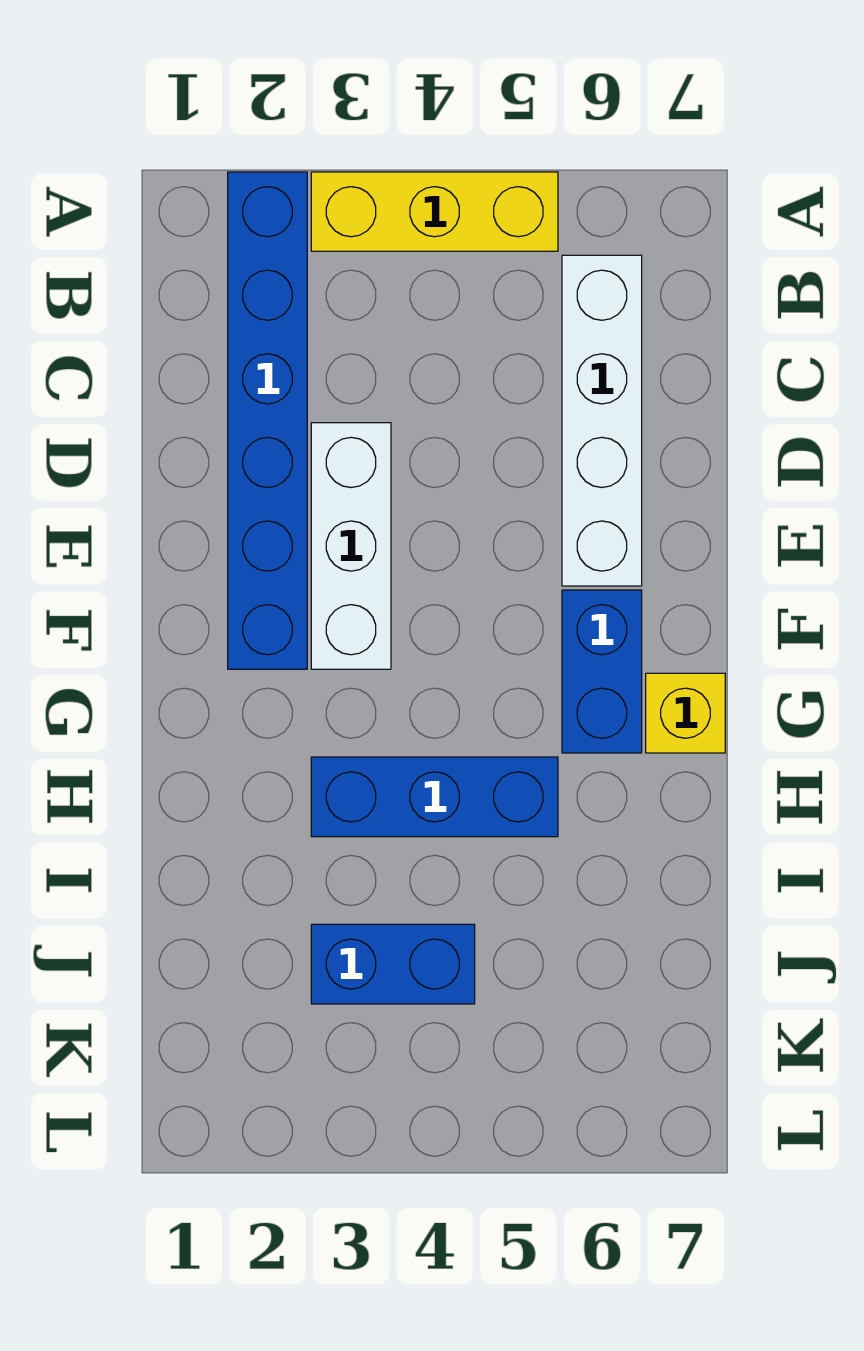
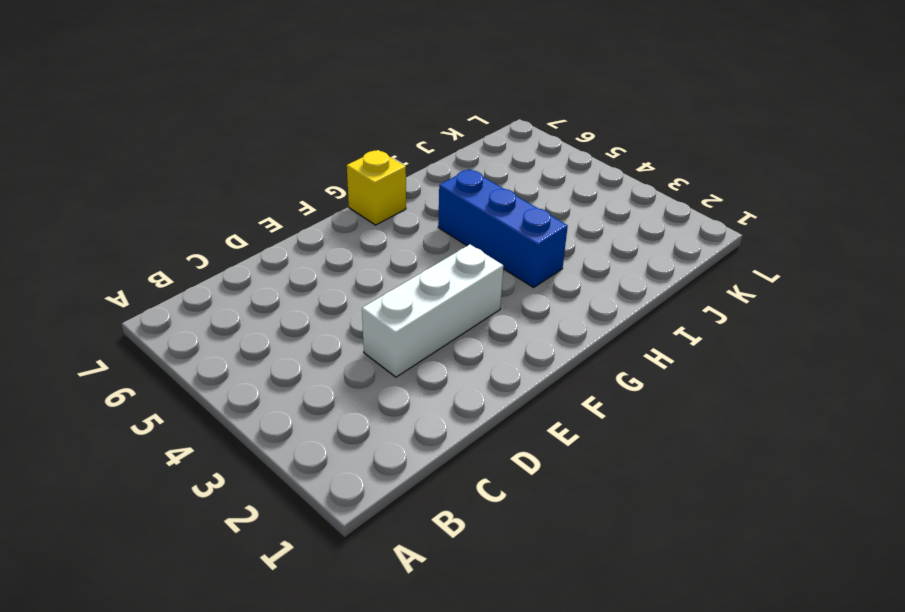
none -> blue brick A2:F2 level 1
none -> yellow brick A3:A5 level 1

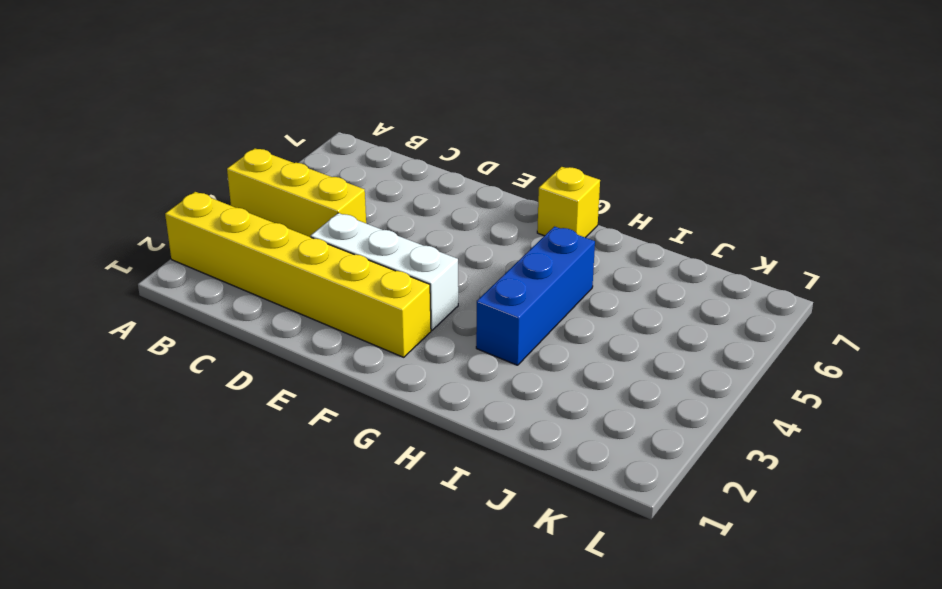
yellow brick A2:F2 level 1 -> blue brick A2:F2 level 1
yellow brick A4:C4 level 1 -> yellow brick A3:A5 level 1
none -> white brick B6:E6 level 1
none -> blue brick F6:G6 level 1

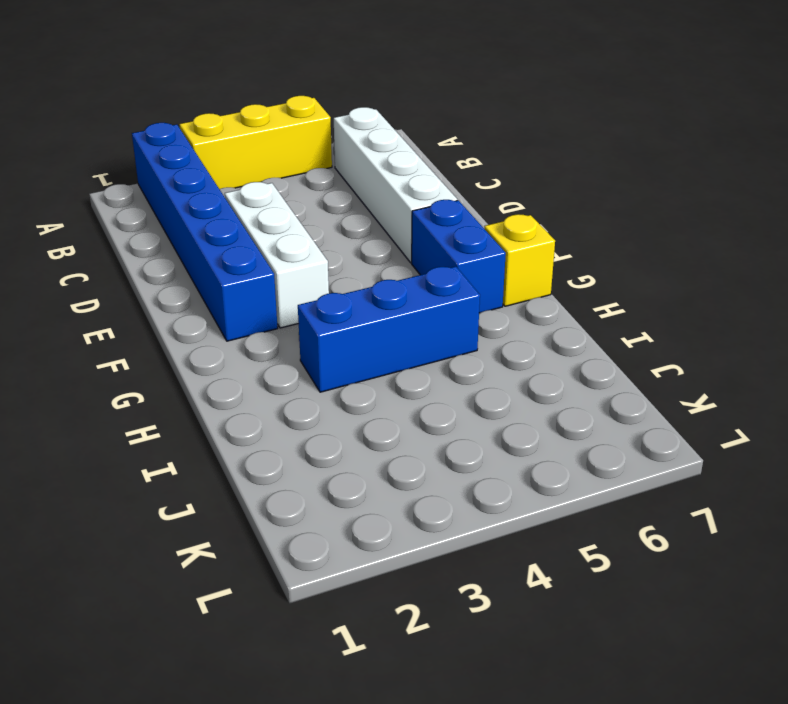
none -> blue brick J3:J4 level 1

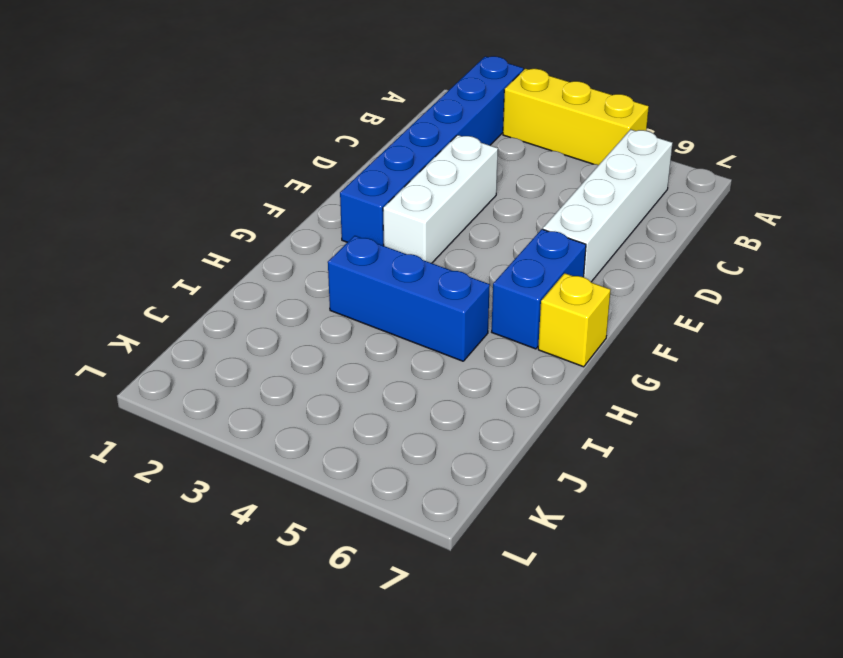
none -> blue brick J3:J4 level 1

